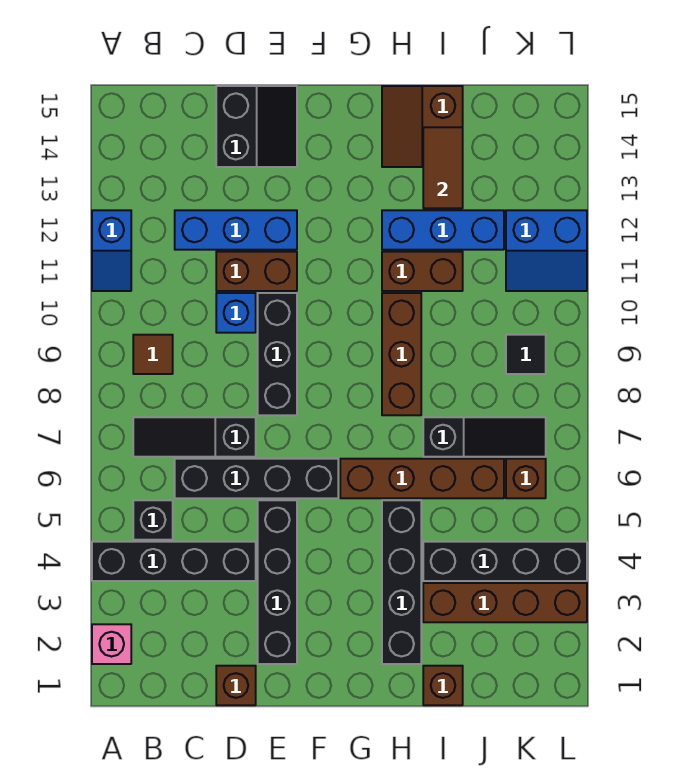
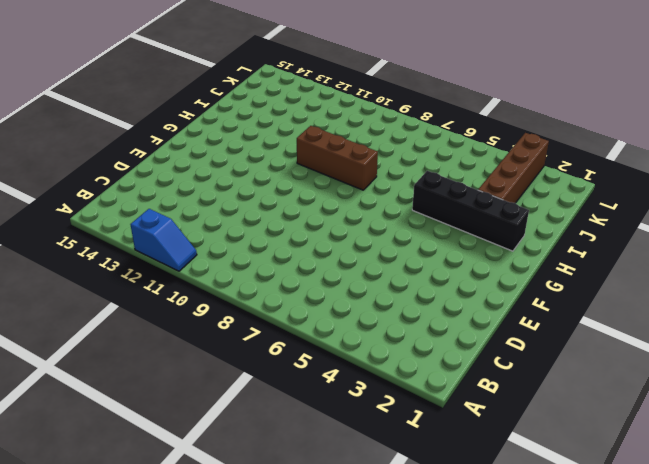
none -> pink brick A2 level 1
none -> black brick A4:D4 level 1
none -> black brick B5 level 1

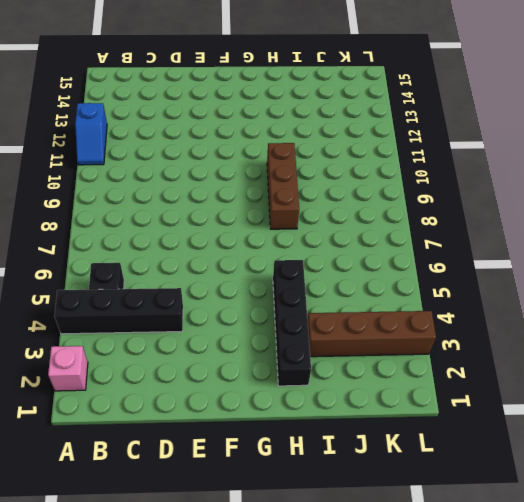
none -> black slope B7:D7 level 1 top D
none -> brown tile B9 level 1
none -> black brick C6:F6 level 1

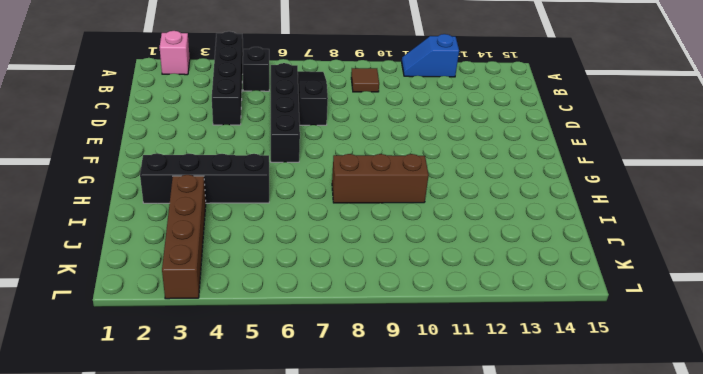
none -> blue brick C12:E12 level 1
none -> brown brick D1 level 1
none -> blue brick D10 level 1

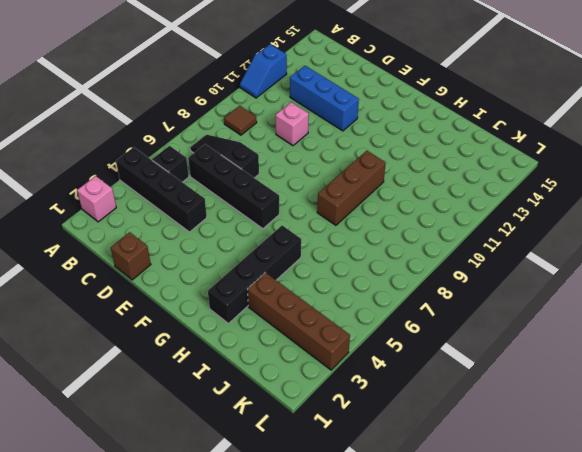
pink brick D10 level 1 -> blue brick D10 level 1
none -> brown brick D11:E11 level 1
none -> black slope D14:E15 level 1 top D
none -> black brick E2:E5 level 1

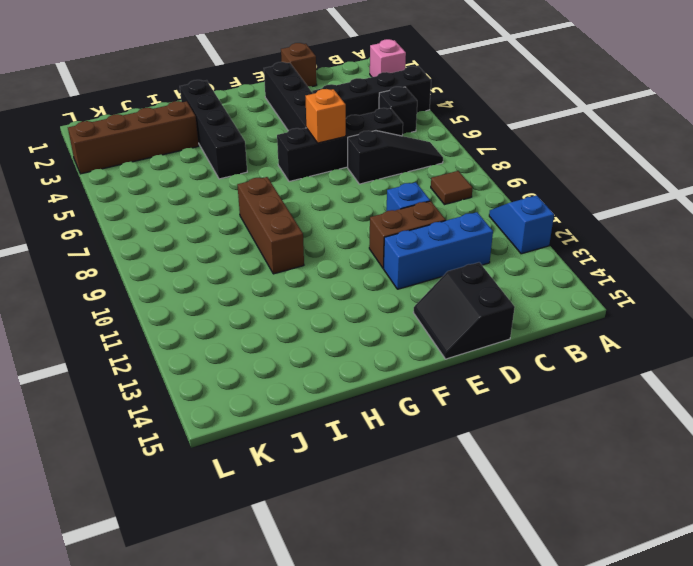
orange brick E6 level 2 -> none
none -> black brick E8:E10 level 1
none -> brown brick G6:J6 level 1
none -> brown brick H11:I11 level 1

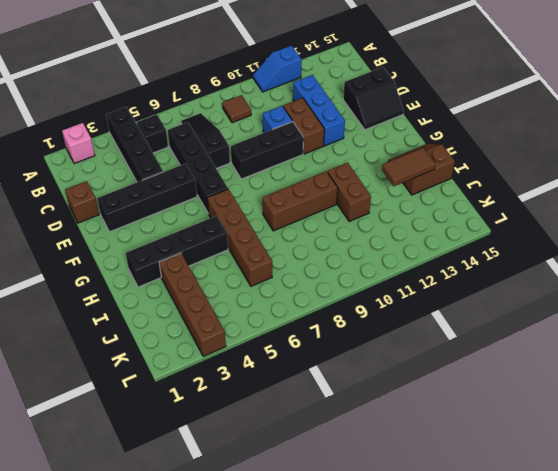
none -> blue brick H12:J12 level 1
none -> brown brick I1 level 1
none -> black brick I4:L4 level 1

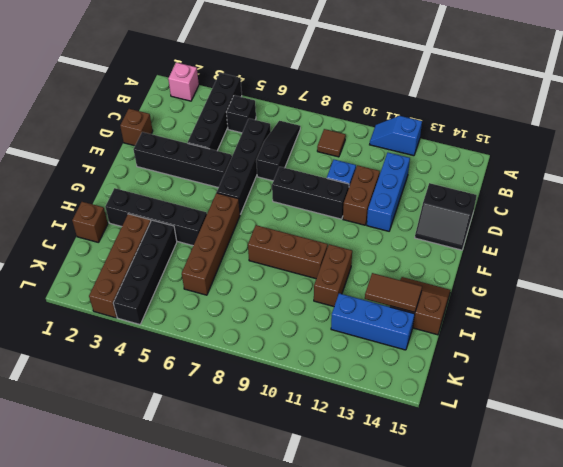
blue brick J12:J14 level 1 -> blue brick H12:J12 level 1
none -> black slope I7:K7 level 1 top I
none -> brown brick K6 level 1
none -> black tile K9 level 1

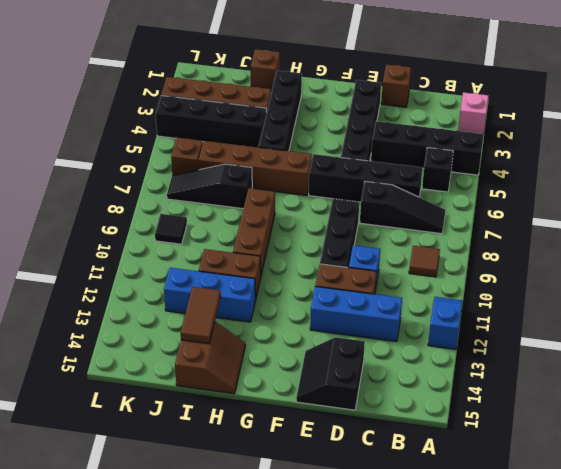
none -> blue slope K11:L12 level 1 top 12

